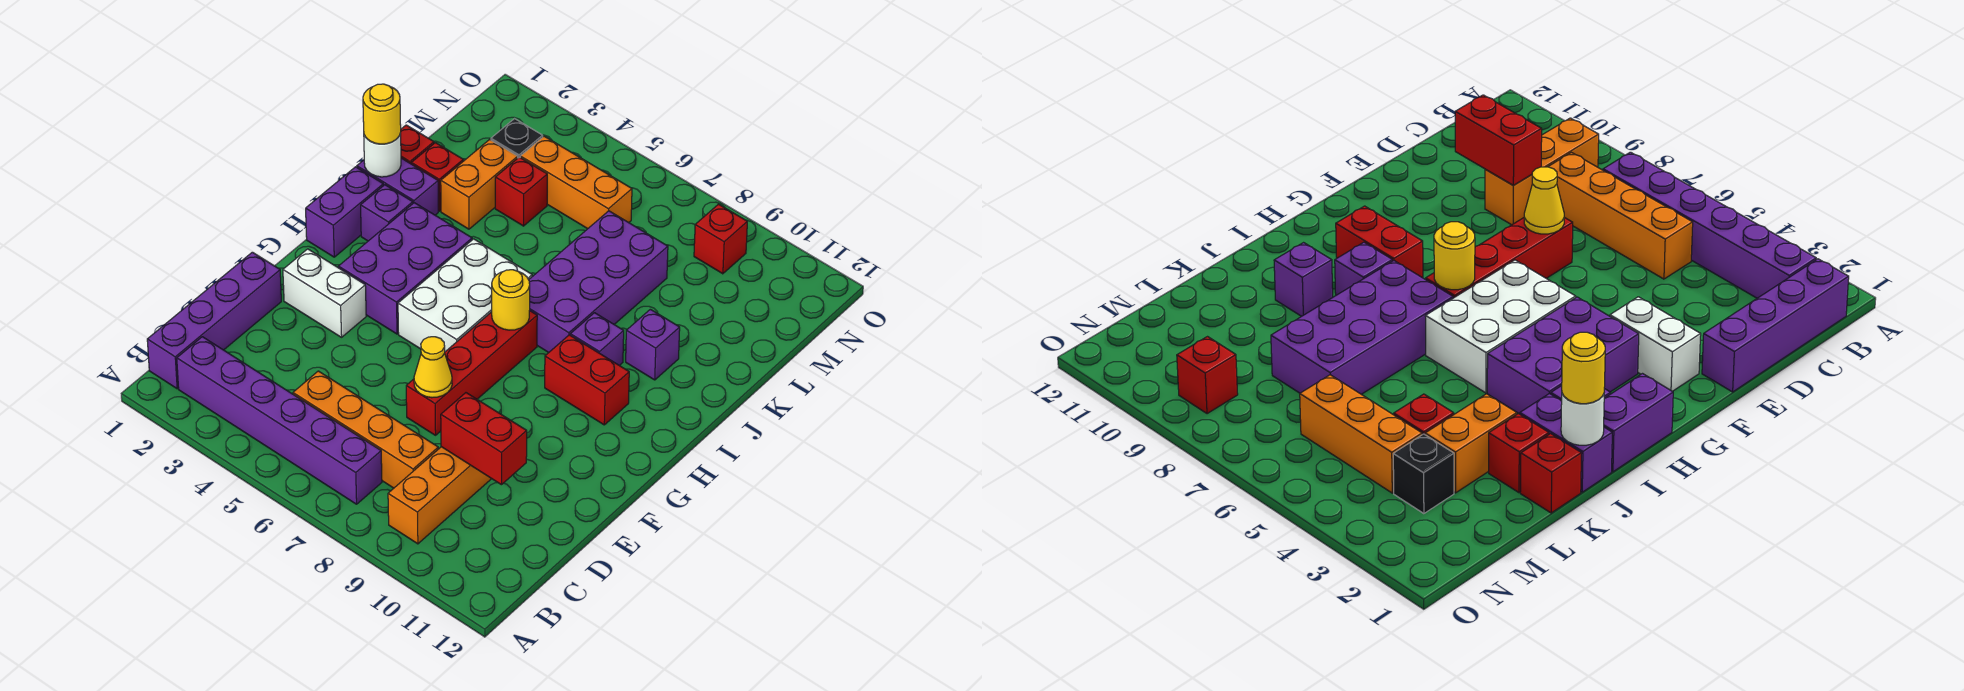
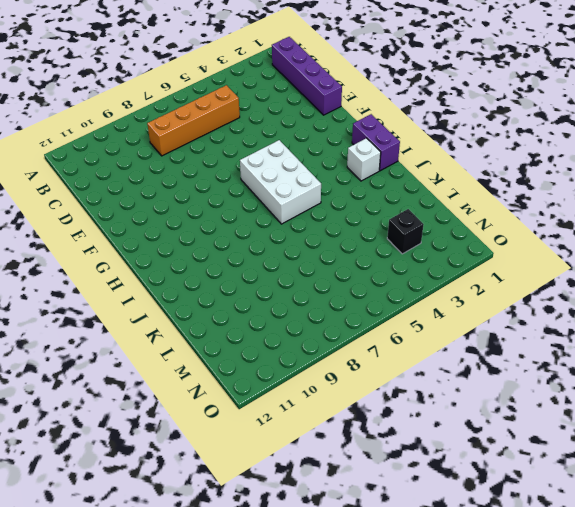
white brick I2 level 1 -> purple brick I2 level 1
none -> purple brick B2:B7 level 1
none -> orange brick B9:D9 level 1
none -> red brick E7:H7 level 1

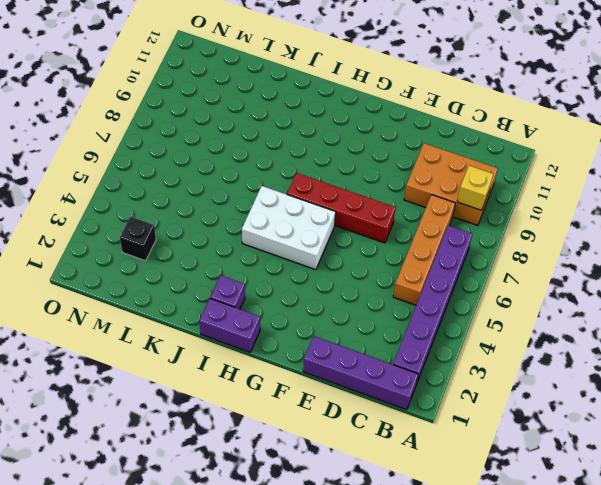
orange brick B9:D10 level 1 -> orange brick B9:D9 level 1
yellow brick B9 level 2 -> none
none -> white brick F2:F3 level 1
none -> purple brick G3:I4 level 1
none -> red brick H9:H10 level 1

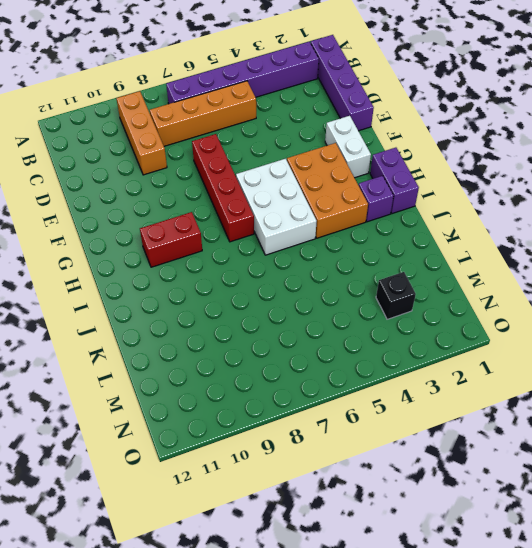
white brick F2:G2 level 1 -> white brick F2:F3 level 1
orange brick G3:I4 level 1 -> purple brick G3:I4 level 1
none -> purple brick I7:L8 level 1
none -> purple brick I9 level 1
none -> purple brick J1:J2 level 1

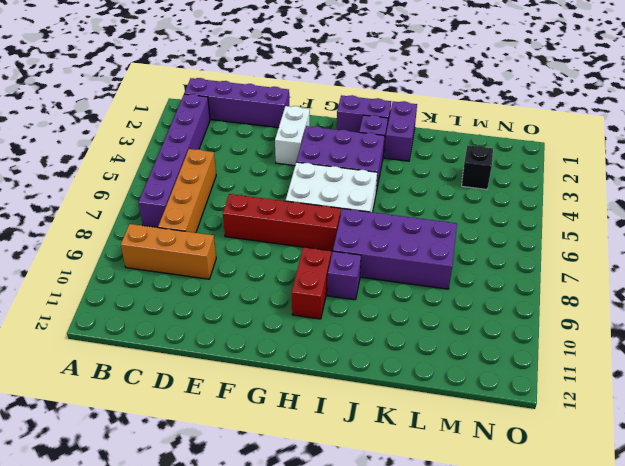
none -> purple brick J10 level 1
none -> red brick K1 level 1
none -> red brick K2 level 1

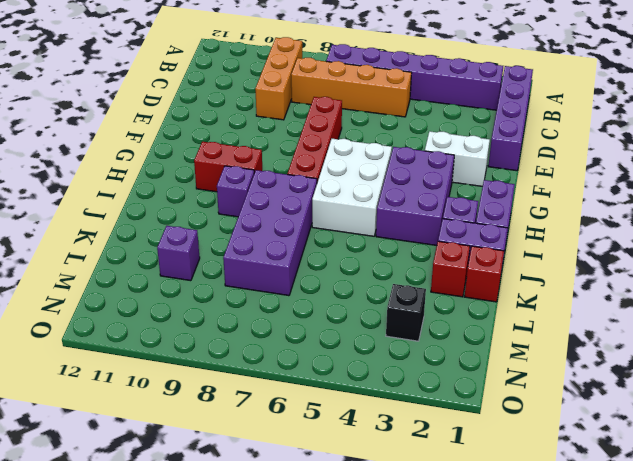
purple brick L10 level 1 -> purple brick J10 level 1
none -> orange brick K3:L3 level 1
none -> red brick L4 level 1
none -> orange brick M4:M6 level 1

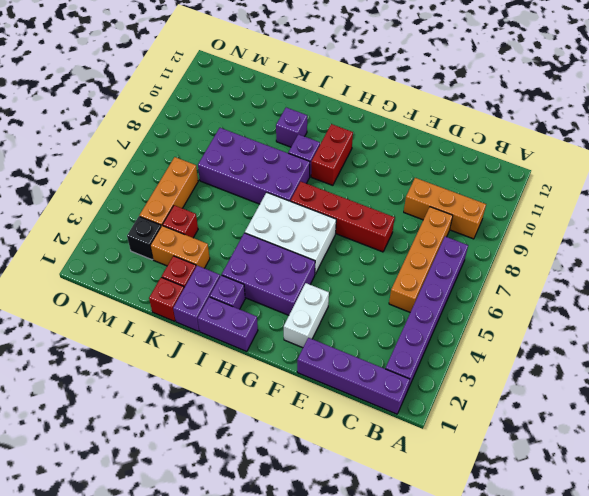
none -> red brick N9 level 1
none -> red brick D9:D10 level 2
none -> yellow cone E7 level 2

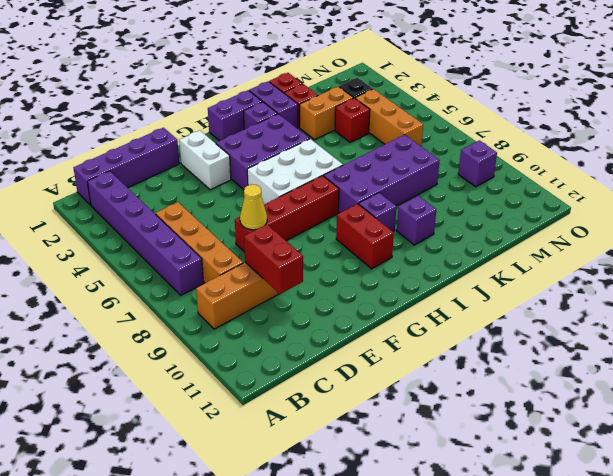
purple brick N9 level 1 -> red brick N9 level 1
none -> yellow round brick H7 level 2
none -> white round brick J1 level 2
none -> yellow round brick J1 level 3

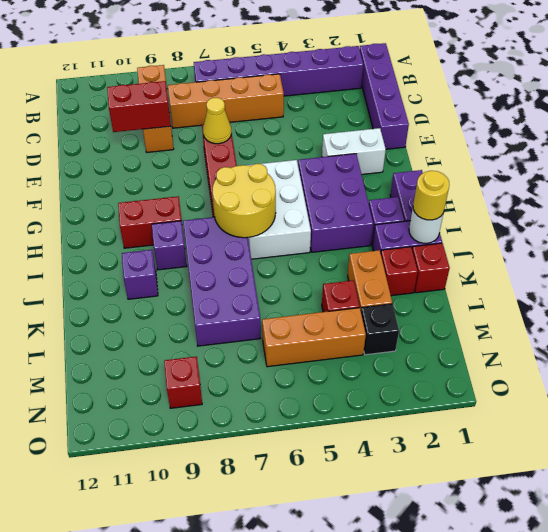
yellow round brick H6:I7 level 2 -> yellow round brick H7 level 2

